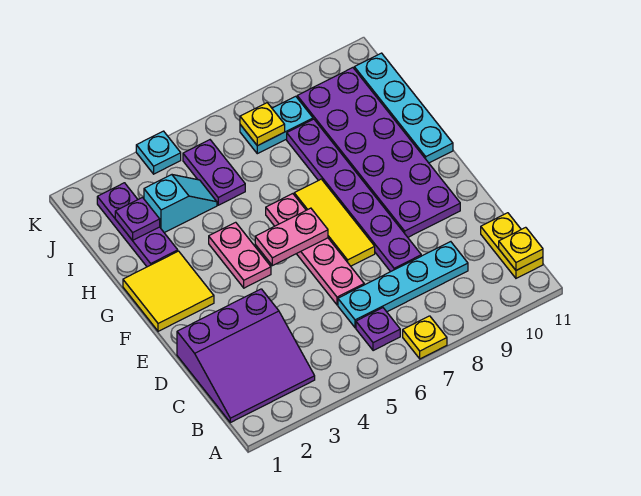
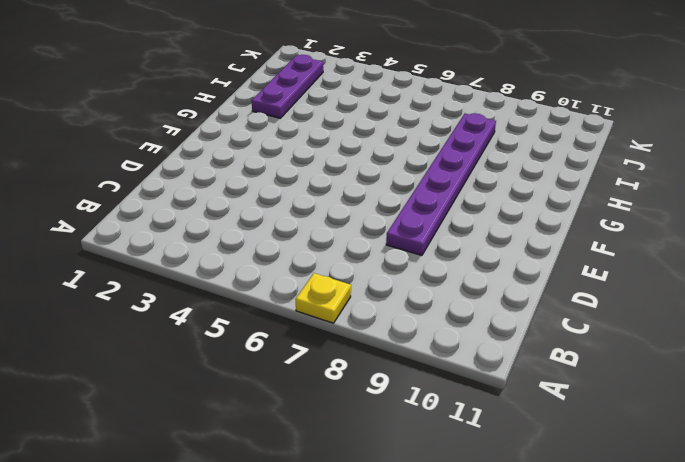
none -> purple slope B1:D3 level 1 top D
none -> purple plate B6 level 1
none -> yellow plate B11:C11 level 1

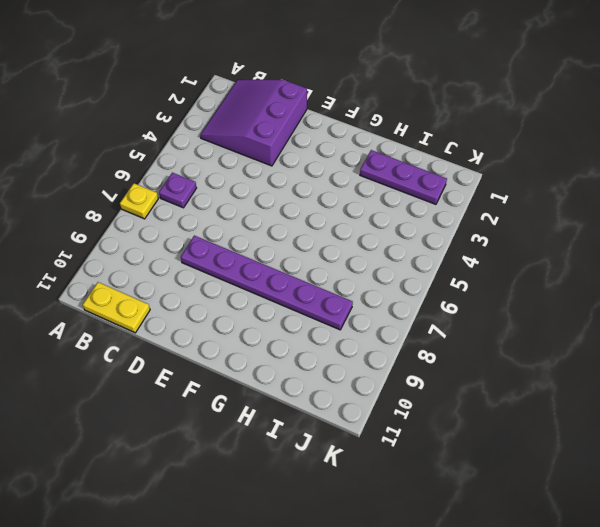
none -> cyan plate C6:C9 level 1
none -> pink plate D6:G6 level 1
none -> yellow tile E7:G7 level 1

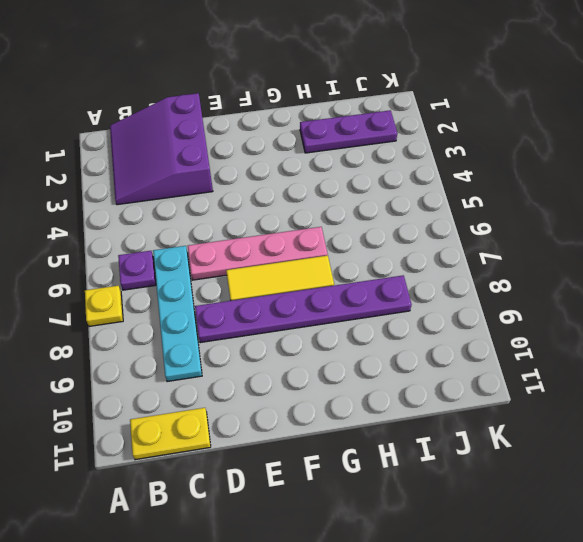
none -> purple plate E9:J10 level 1
none -> yellow tile F1:G2 level 1
none -> pink plate F4:G4 level 1

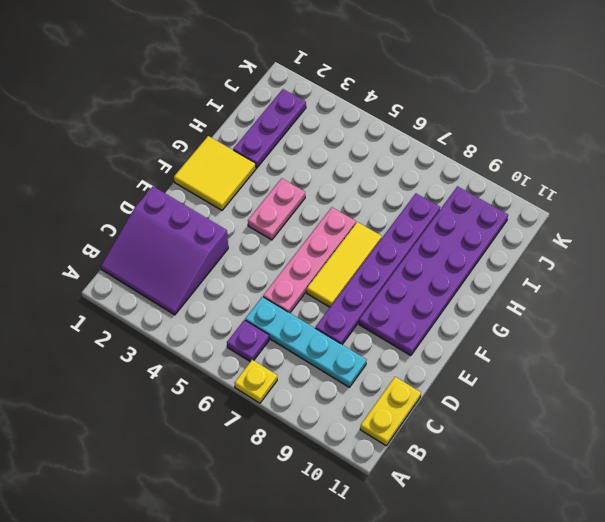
none -> cyan plate G11:J11 level 1
none -> cyan slope I3:I4 level 1 top 3
none -> purple plate I5:J5 level 1

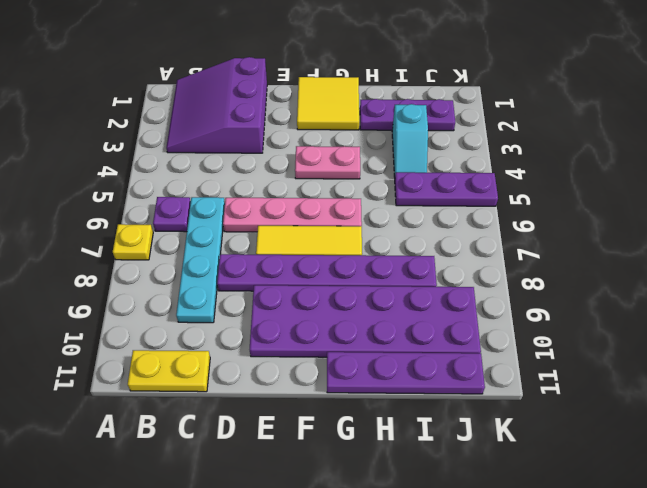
purple plate G11:J11 level 1 -> cyan plate G11:J11 level 1
purple plate I5:K5 level 1 -> purple plate I5:J5 level 1
none -> cyan plate J7:J8 level 1
none -> cyan plate K4 level 1
none -> yellow plate B11 level 2

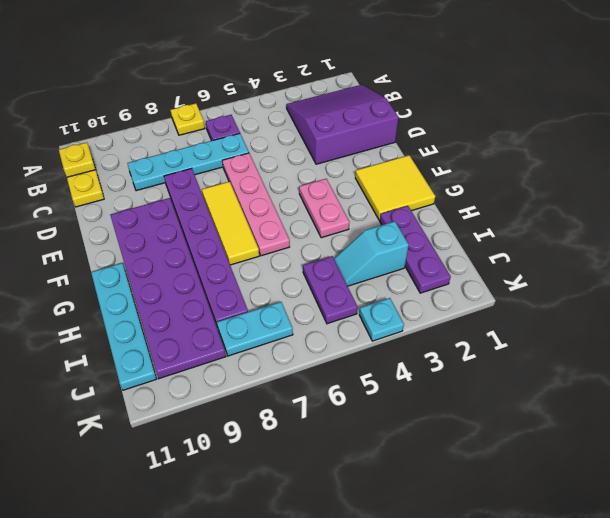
none -> pink plate F5:F6 level 2
none -> purple plate I2 level 2
none -> yellow plate J7 level 2

